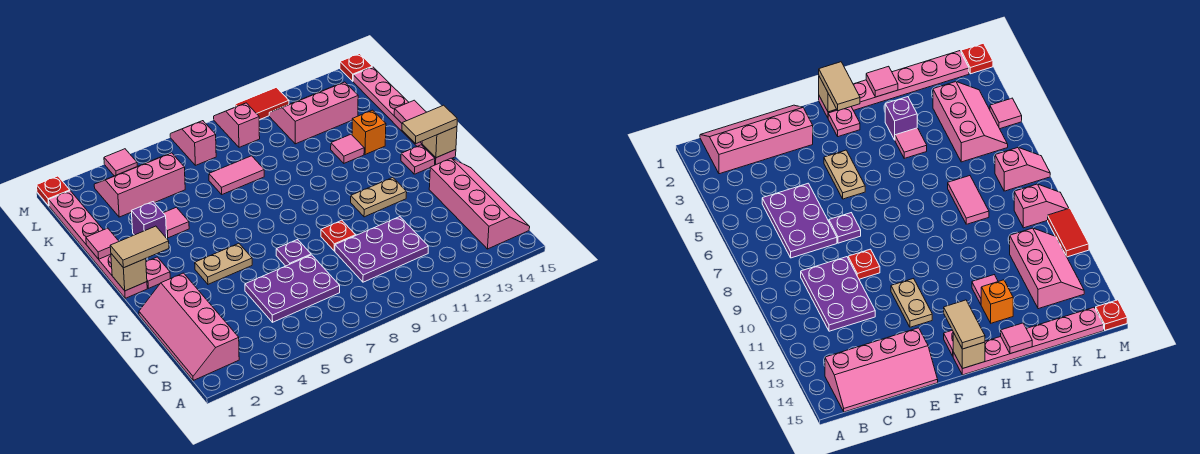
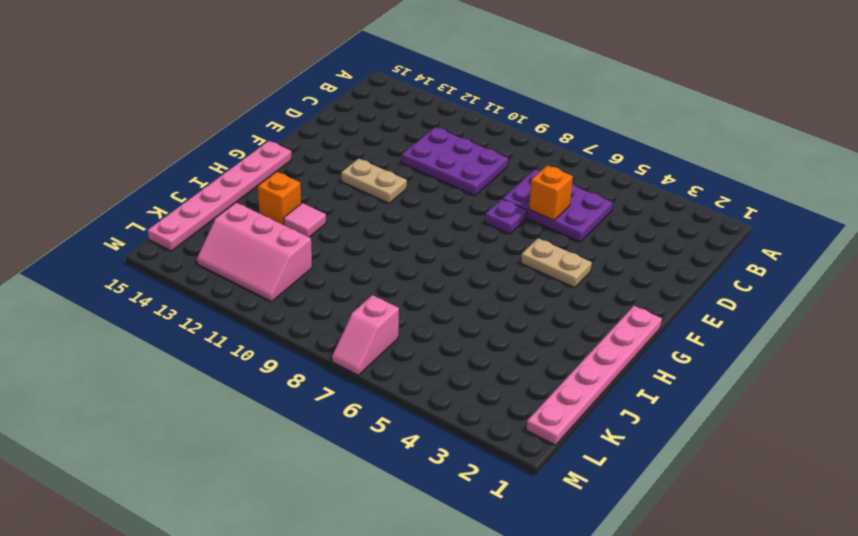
orange brick D6 level 2 -> none
none -> pink slope B1:E2 level 1 top 2
none -> pink slope B14:E15 level 1 top 14
none -> red plate E9 level 1
none -> pink plate G2 level 1

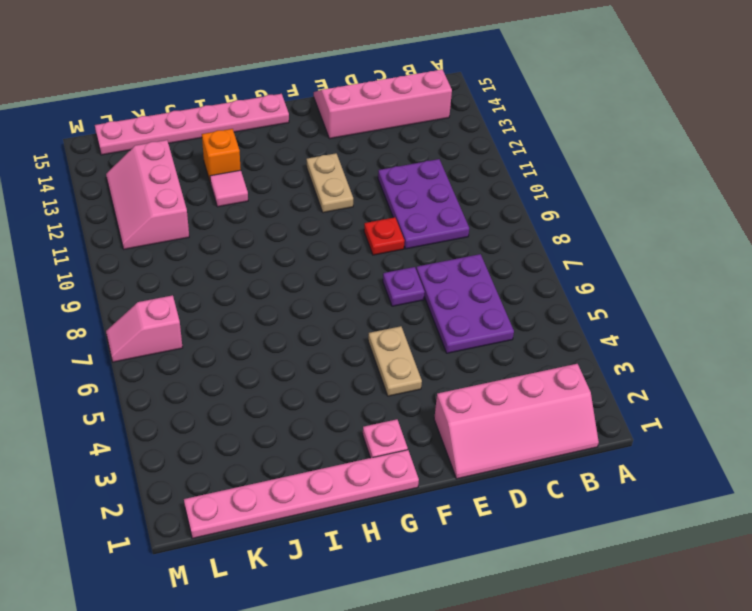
none -> pink plate G14 level 1
none -> purple brick I3 level 1
none -> pink tile I4 level 1
none -> pink tile J7:J8 level 1

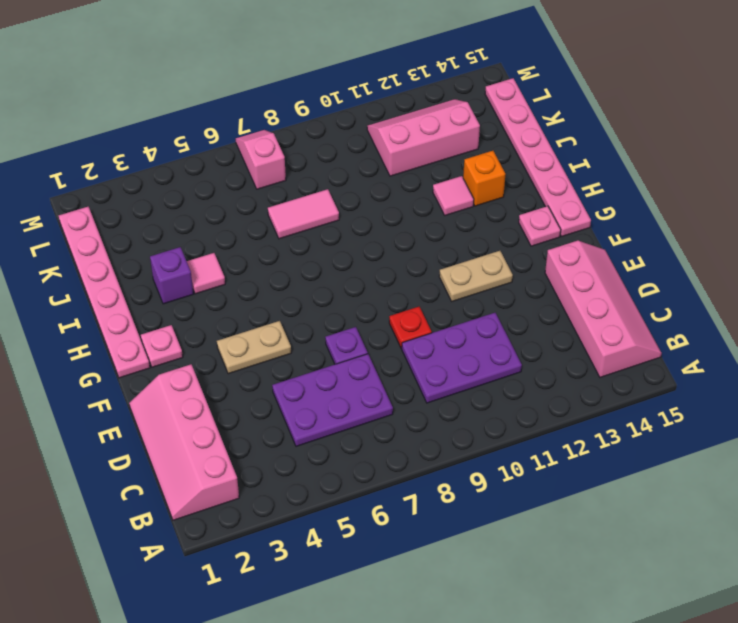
none -> pink slope K3:L5 level 1 top K
none -> pink slope L9:M9 level 1 top L
none -> red plate M1 level 1
none -> pink tile M4 level 1

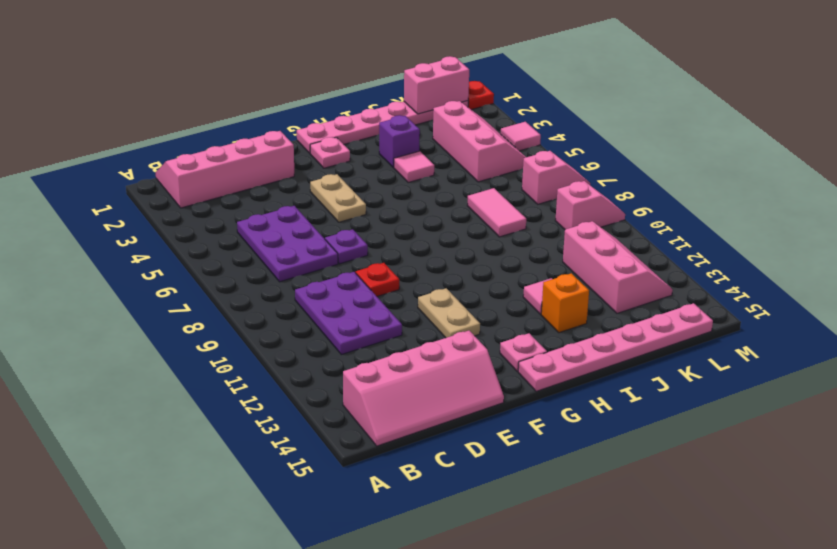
pink brick K1:L1 level 2 -> none
none -> red tile M10:M11 level 1
none -> red plate M15 level 1
none -> tan brick G1 level 2
none -> tan brick G15 level 2

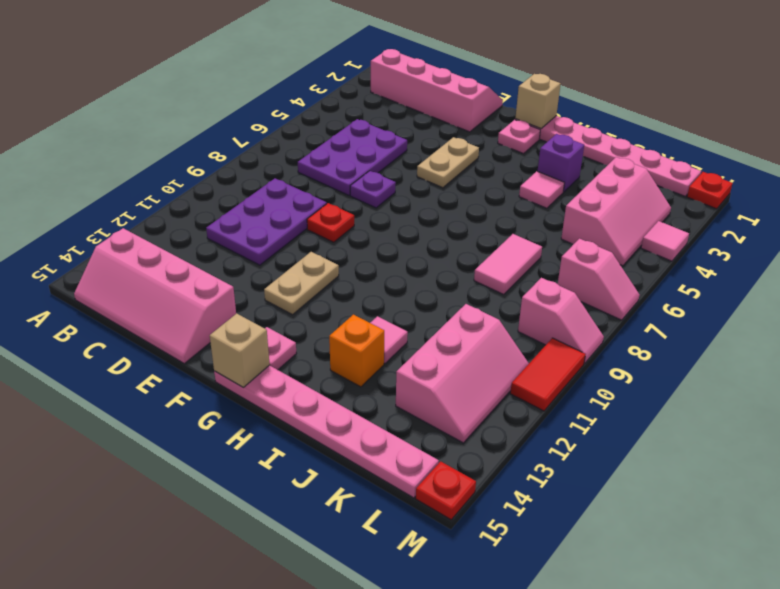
none -> pink tile I1 level 2
none -> pink tile I15 level 2
none -> tan tile G1:G2 level 3
none -> tan tile G14:G15 level 3

